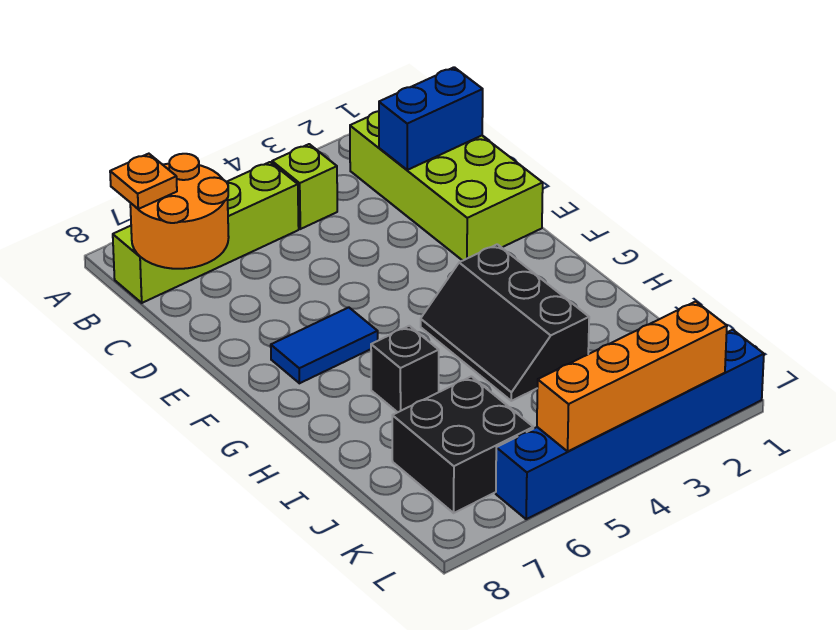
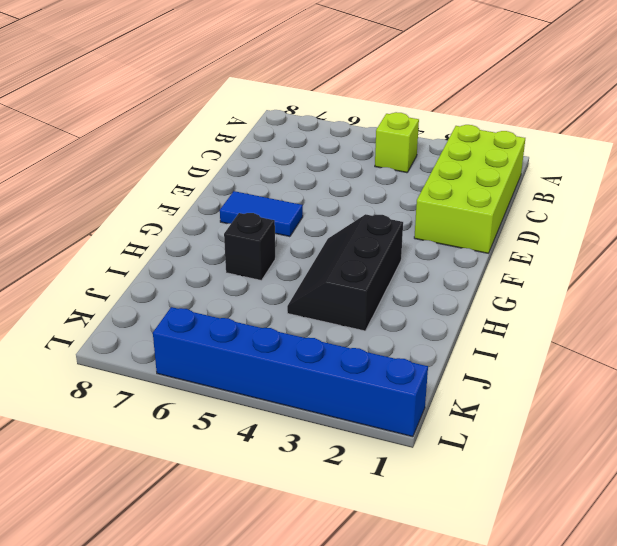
none -> lime brick B5:B8 level 1
none -> black brick J6:K7 level 1
none -> orange round brick B7:C8 level 2

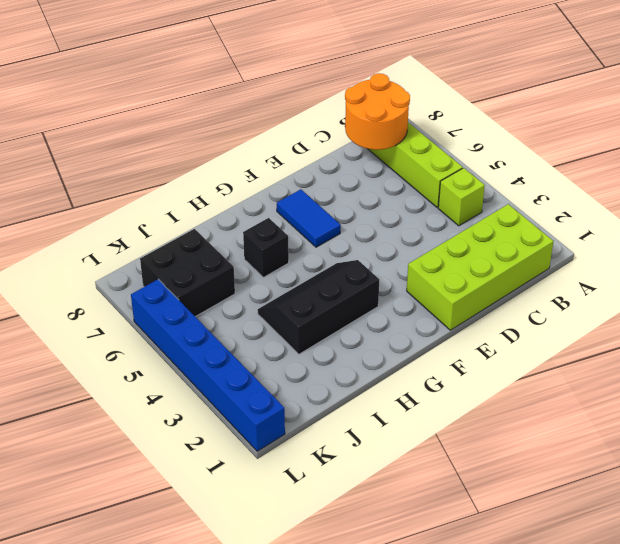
none -> blue brick C1:C2 level 2
none -> orange brick L2:L5 level 2
none -> orange plate B8 level 3

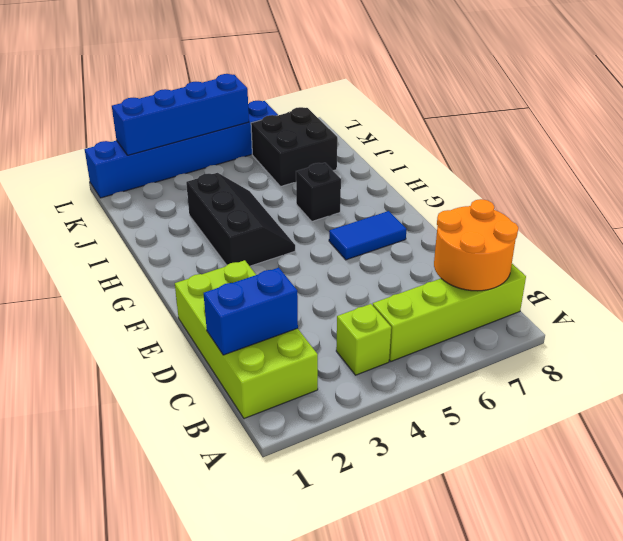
blue brick L2:L5 level 2 -> orange brick L2:L5 level 2
none -> orange plate B8 level 3

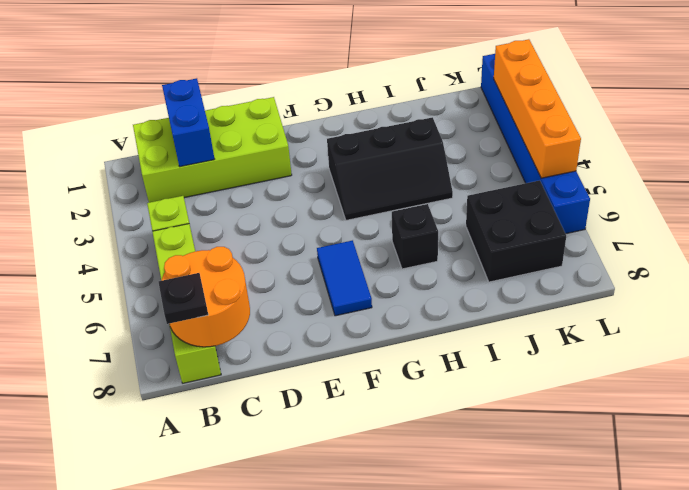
black plate B8 level 3 -> orange plate B8 level 3

